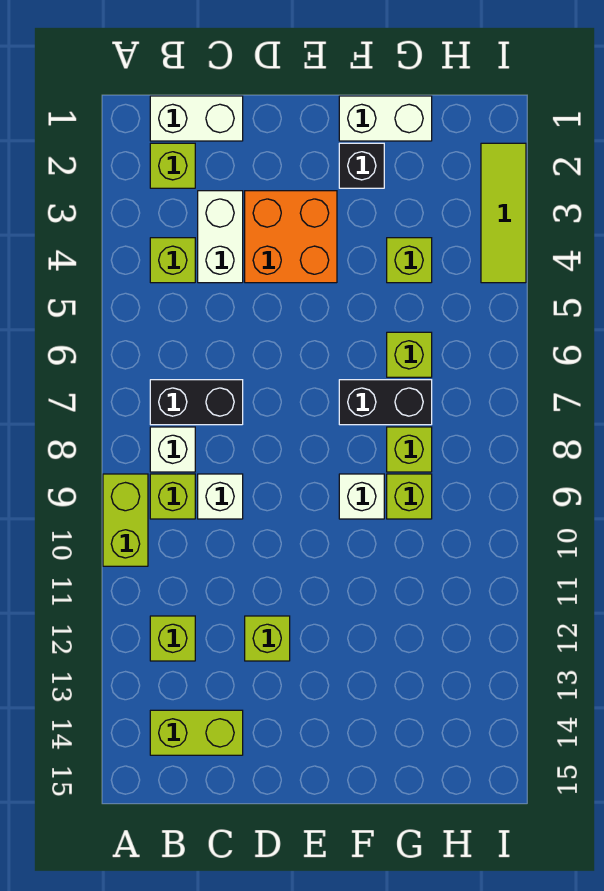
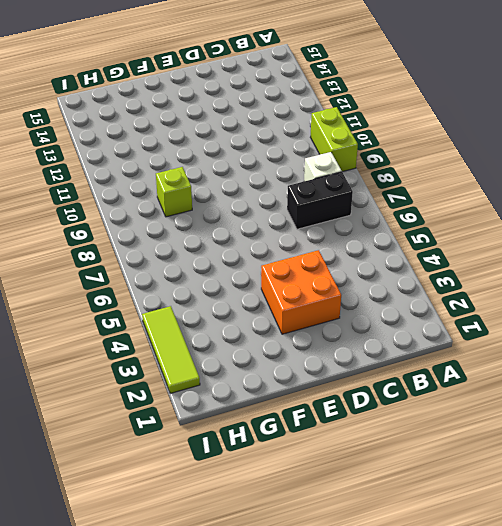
none -> white brick B1:C1 level 1
none -> lime brick B2 level 1
none -> lime brick B4 level 1

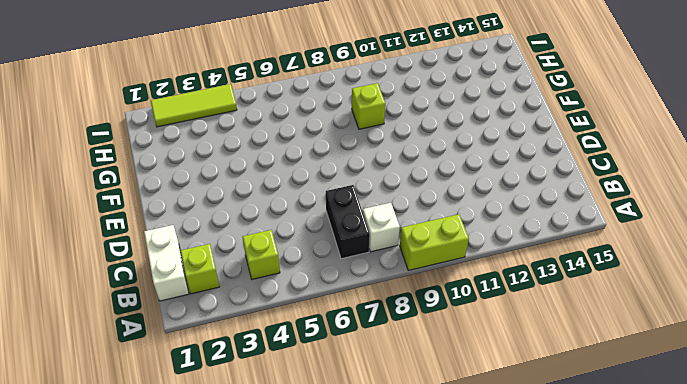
none -> lime brick B9 level 1
none -> lime brick B12 level 1
none -> lime brick B14:C14 level 1

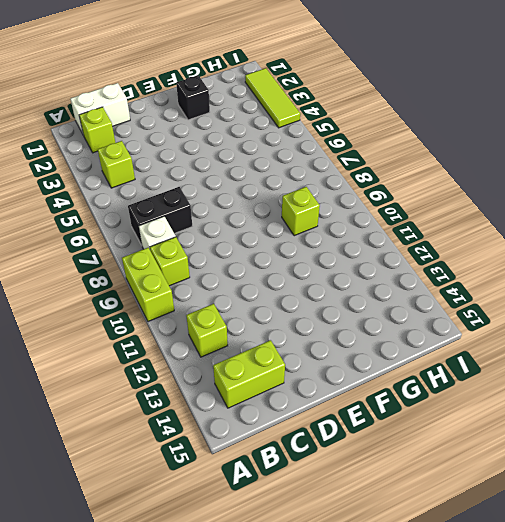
none -> white brick C3:C4 level 1
none -> white brick C9 level 1
none -> orange brick D3:E4 level 1

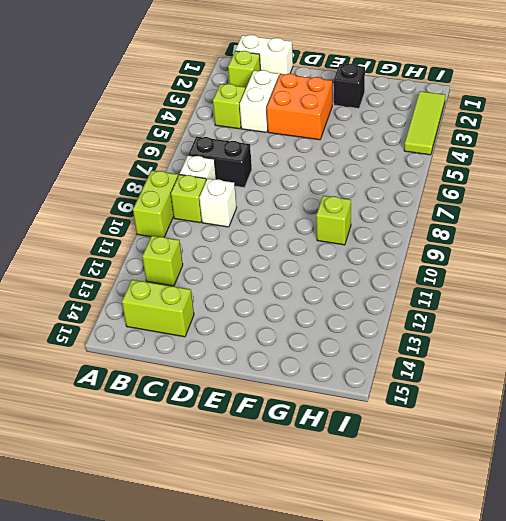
none -> lime brick D12 level 1
none -> white brick F1:G1 level 1
none -> black brick F7:G7 level 1

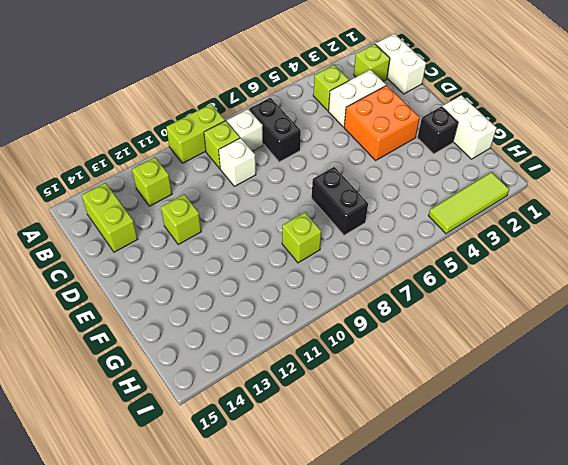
none -> white brick F9 level 1
none -> lime brick G4 level 1
none -> lime brick G6 level 1

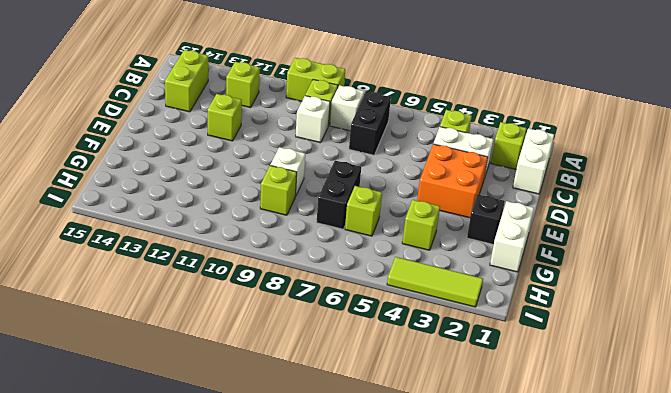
none -> lime brick G8 level 1

